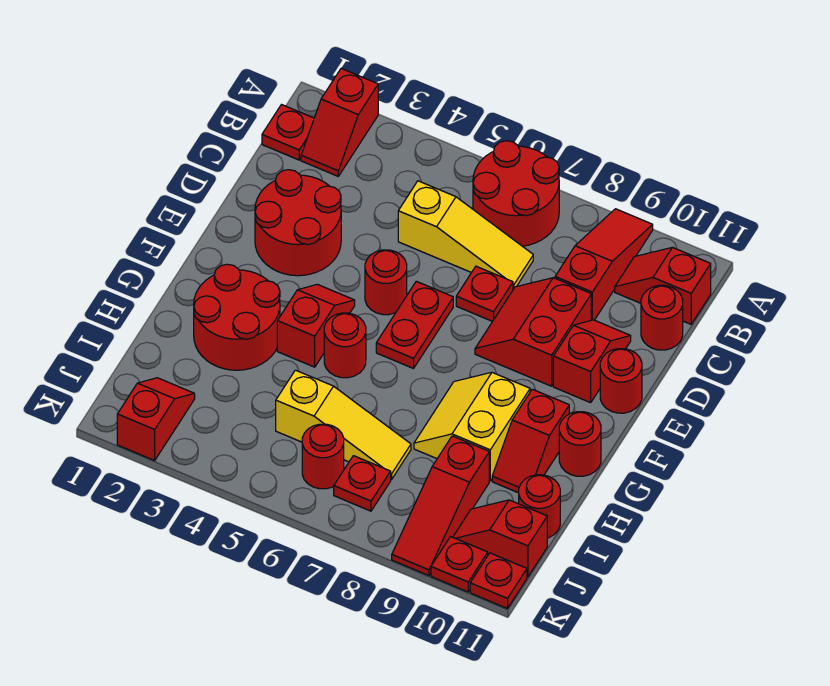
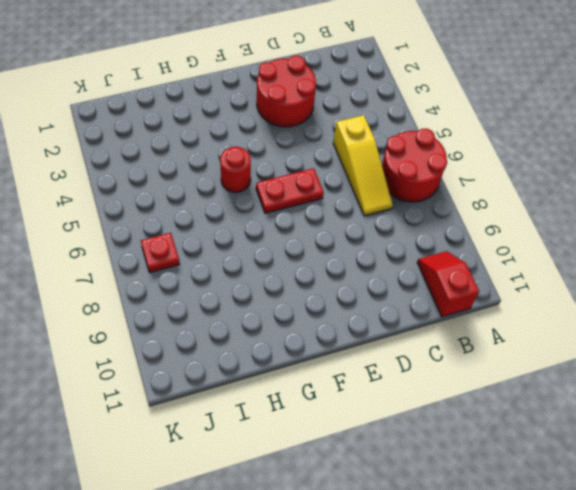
none -> red slope A2:B2 level 1 top A
none -> red slope A9:C9 level 1 top C
none -> red plate B1 level 1

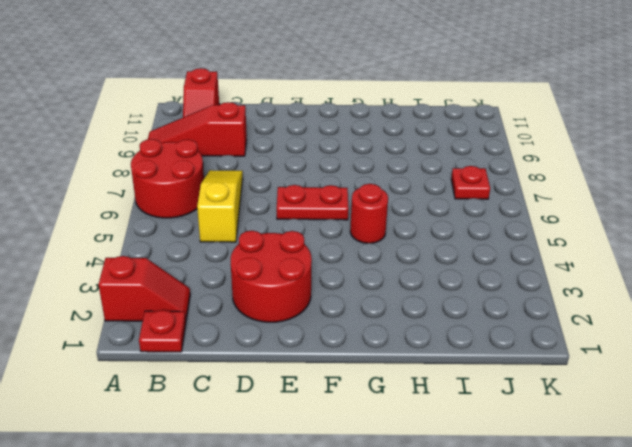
none -> red round brick C11 level 1
none -> red plate D7 level 1
none -> red slope D8:E9 level 1 top 9

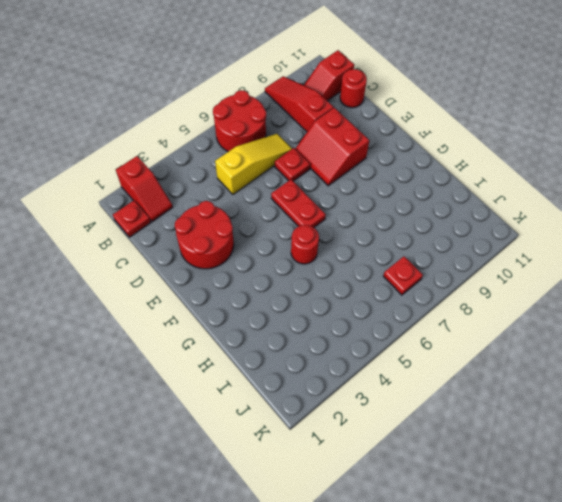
none -> red slope D10:E10 level 1 top E
none -> red round brick E5 level 1
none -> red round brick E11 level 1

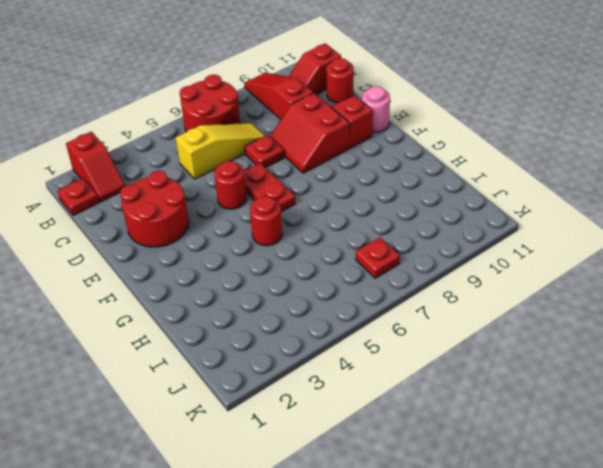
pink round brick E11 level 1 -> red round brick E11 level 1
none -> red slope F4:G4 level 1 top G
none -> red round brick G2:H3 level 1
none -> yellow slope G8:H9 level 1 top 9

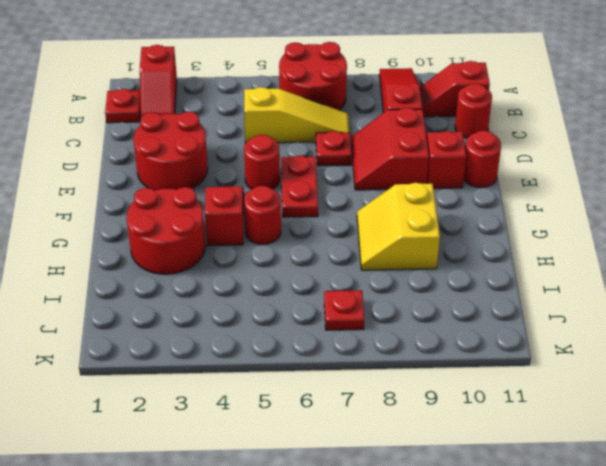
none -> red slope G10:H10 level 1 top G
none -> red round brick G11 level 1
none -> yellow slope I5:I7 level 1 top 5

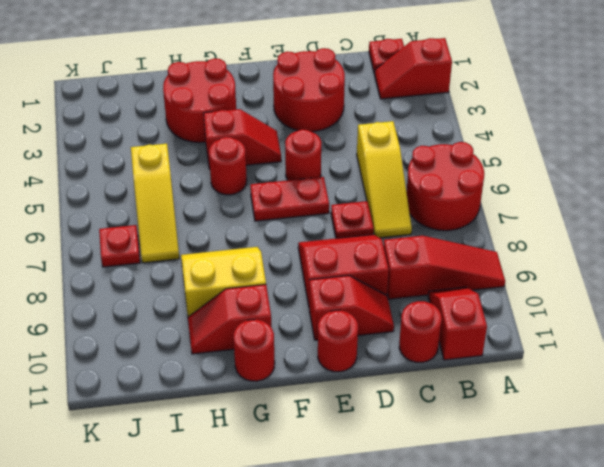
none -> red slope I9:K9 level 1 top I
none -> red round brick I11 level 1
none -> red slope J2:K2 level 1 top K

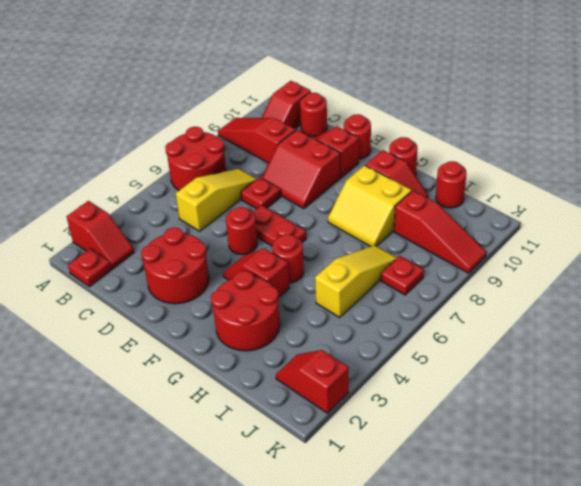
none -> red round brick J6 level 1
none -> red slope J10:J11 level 1 top 11
none -> red plate K10 level 1

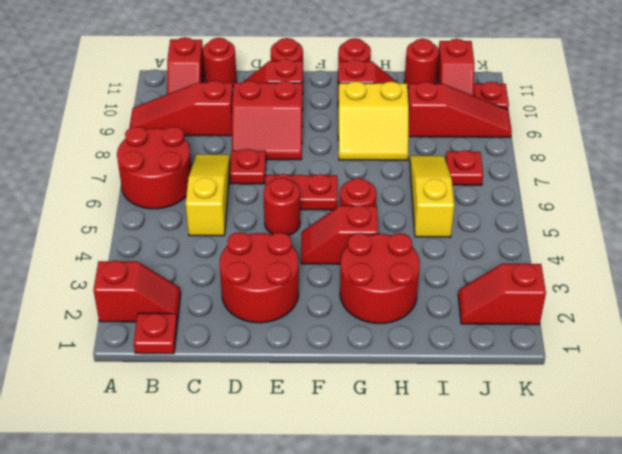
none -> red round brick J6 level 1
none -> red plate K11 level 1

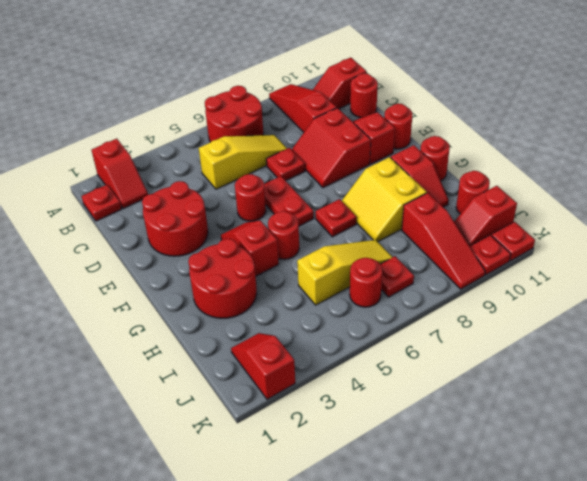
red plate G7 level 1 -> none

